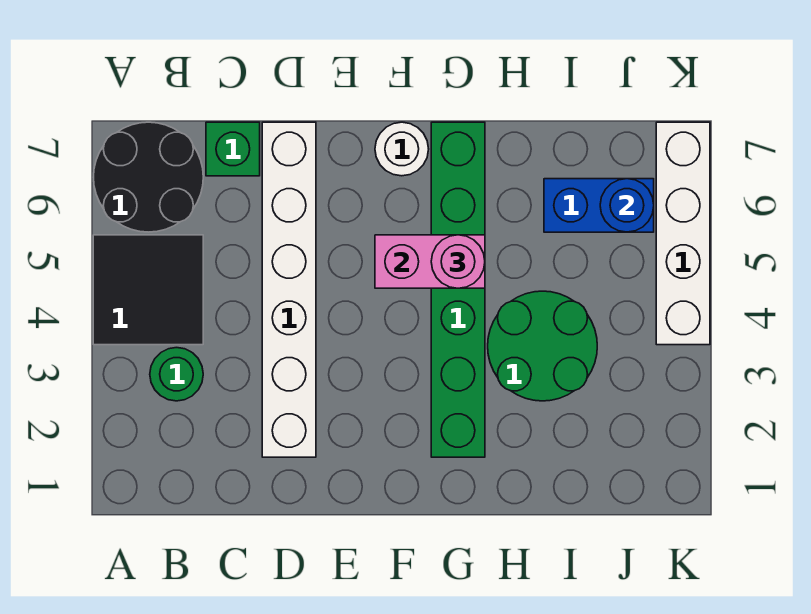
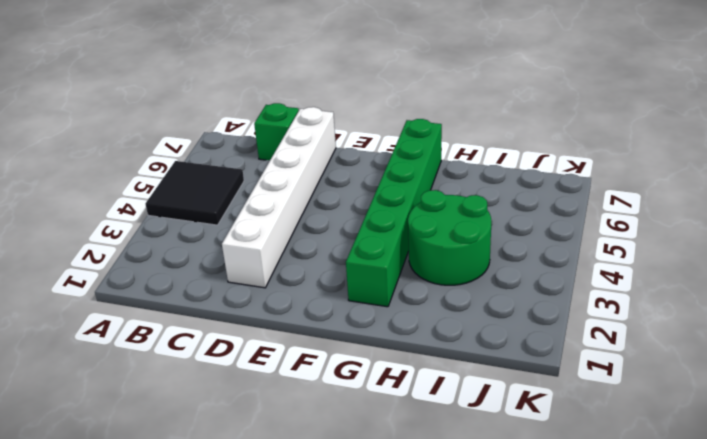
none -> black round brick A6:B7 level 1
none -> green round brick B3 level 1
none -> white round brick F7 level 1

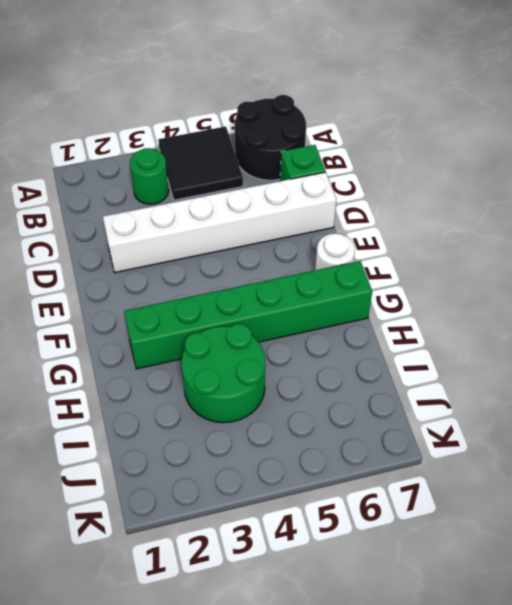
none -> blue brick I6:J6 level 1
none -> white brick K4:K7 level 1
none -> pink brick F5:G5 level 2

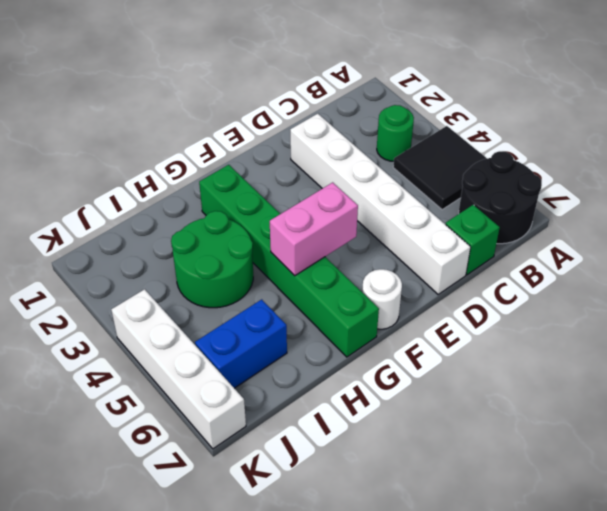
none -> blue round brick J6 level 2
none -> pink round brick G5 level 3

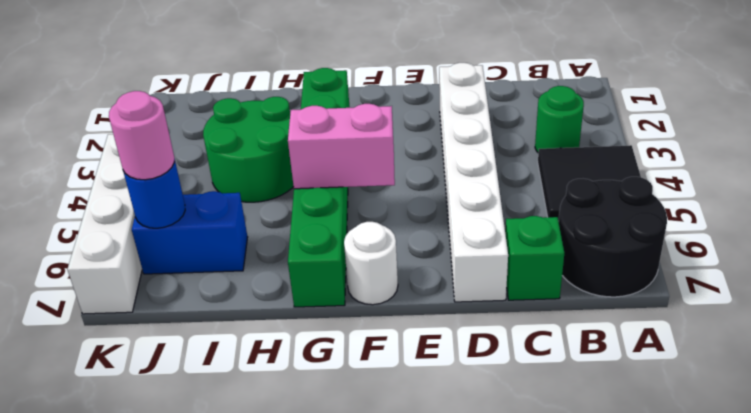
pink round brick J6 level 3 -> pink round brick G5 level 3

